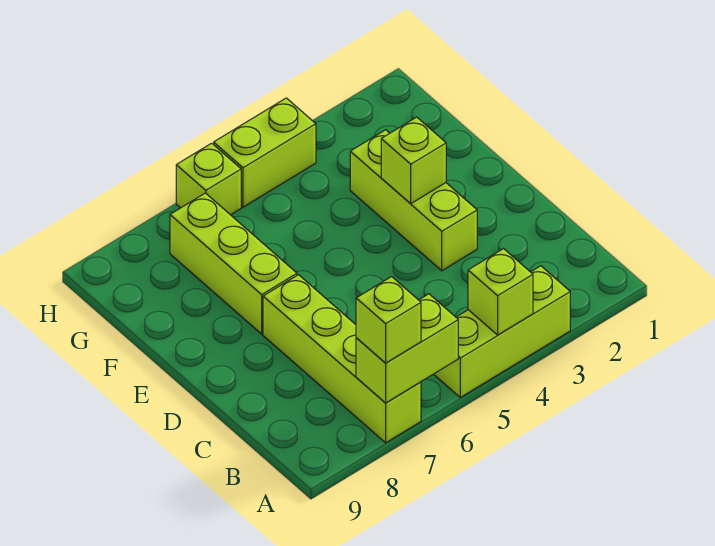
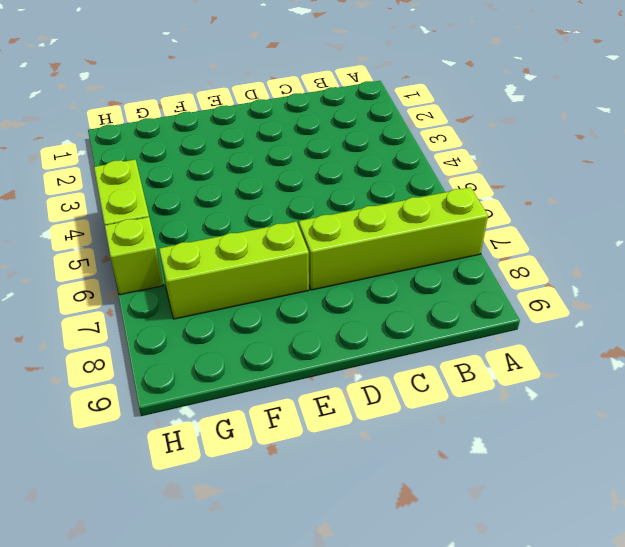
none -> lime brick A3:A5 level 1
none -> lime brick D3:F3 level 1

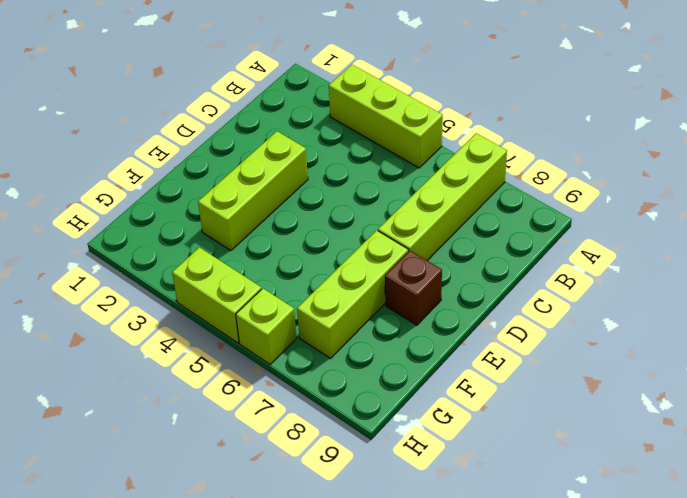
brown brick E8 level 1 -> none
none -> lime brick A4 level 2
none -> lime brick A6:A7 level 2

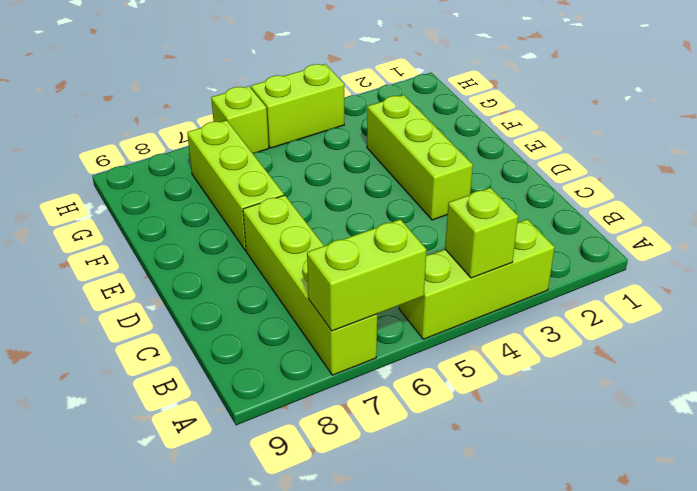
none -> lime brick E3 level 2
none -> lime brick A7 level 3

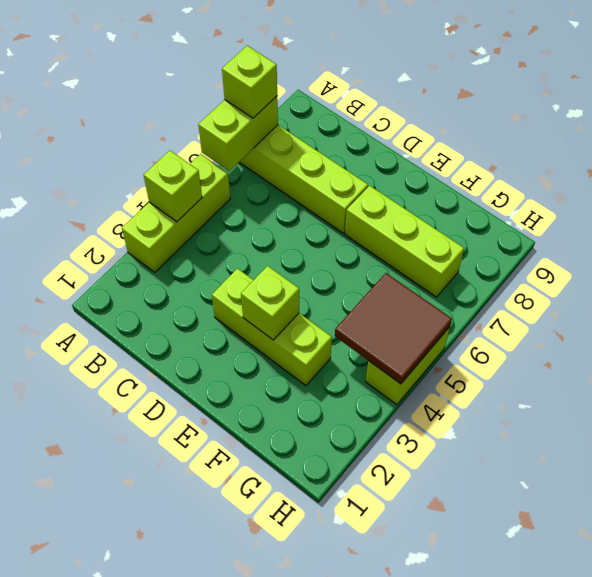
brown tile G4:H5 level 2 -> none
none -> lime brick H6 level 1

